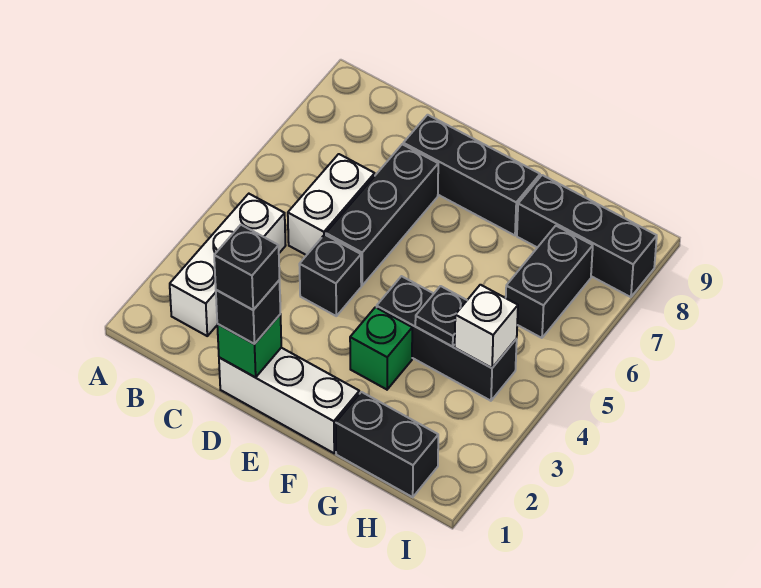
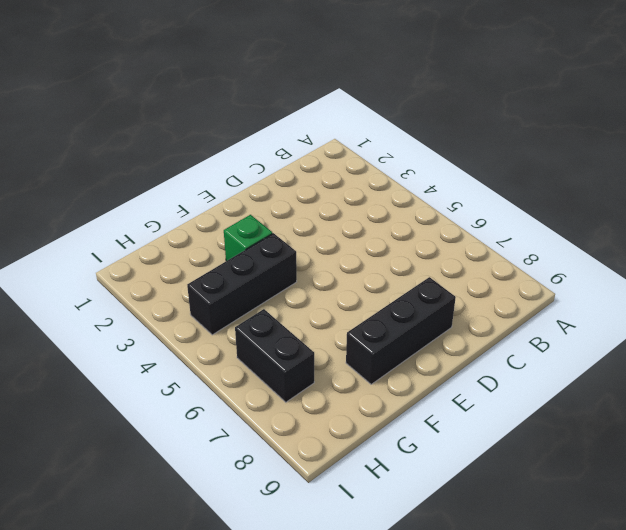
none -> white brick B2:B4 level 1
none -> white brick C5:C6 level 1
none -> white brick D1:F1 level 1

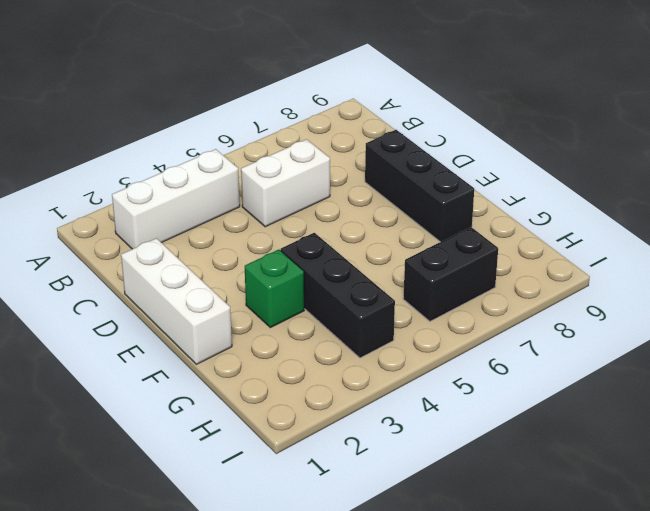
none -> black brick D4 level 1
none -> black brick D5:D7 level 1
none -> black brick G1:H1 level 1

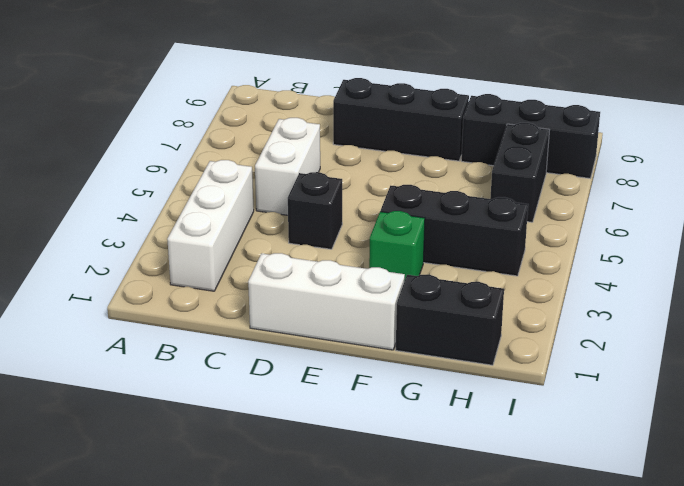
none -> black brick D5:D7 level 1
none -> green brick D1 level 2
none -> black plate G4 level 2

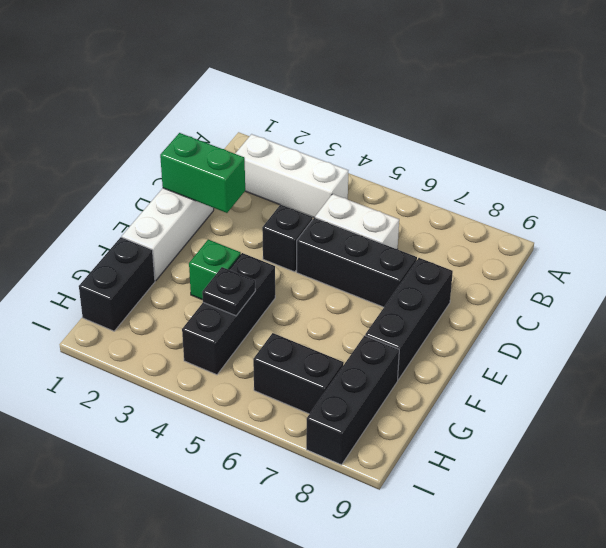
green brick D1:D2 level 2 -> green brick D1 level 2
none -> white brick H4 level 2
none -> black brick D1 level 3
none -> black brick D1 level 4

